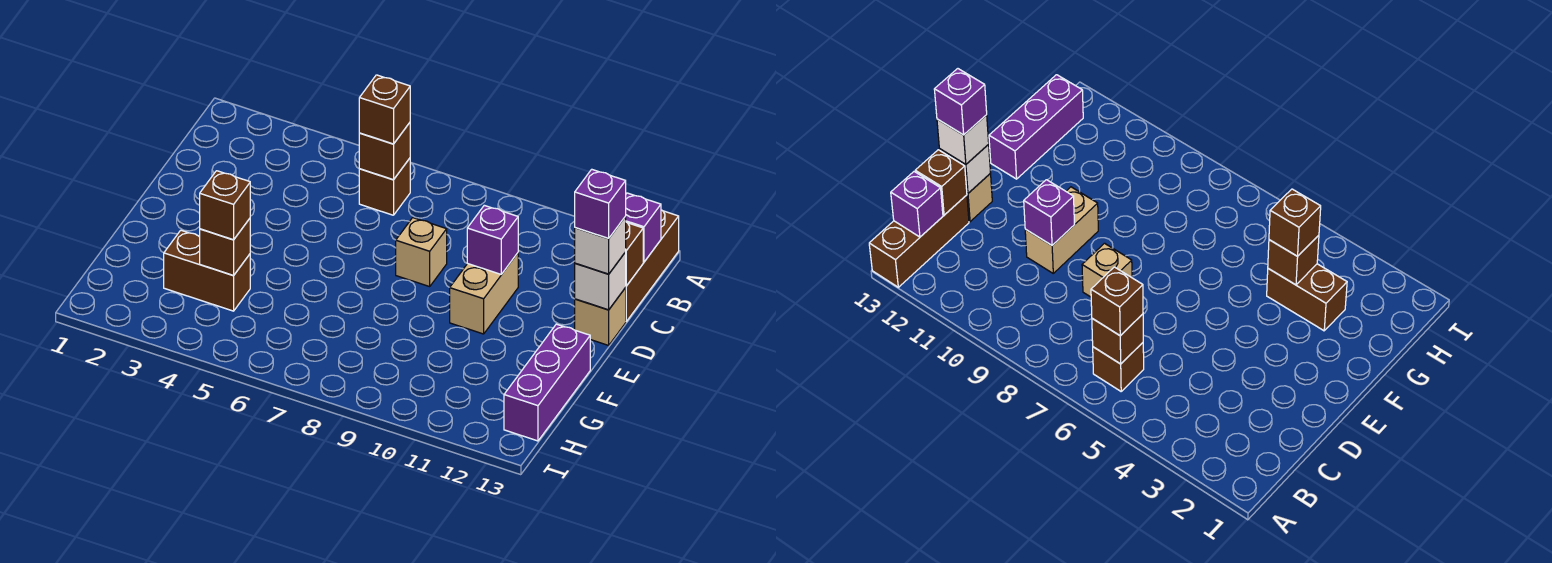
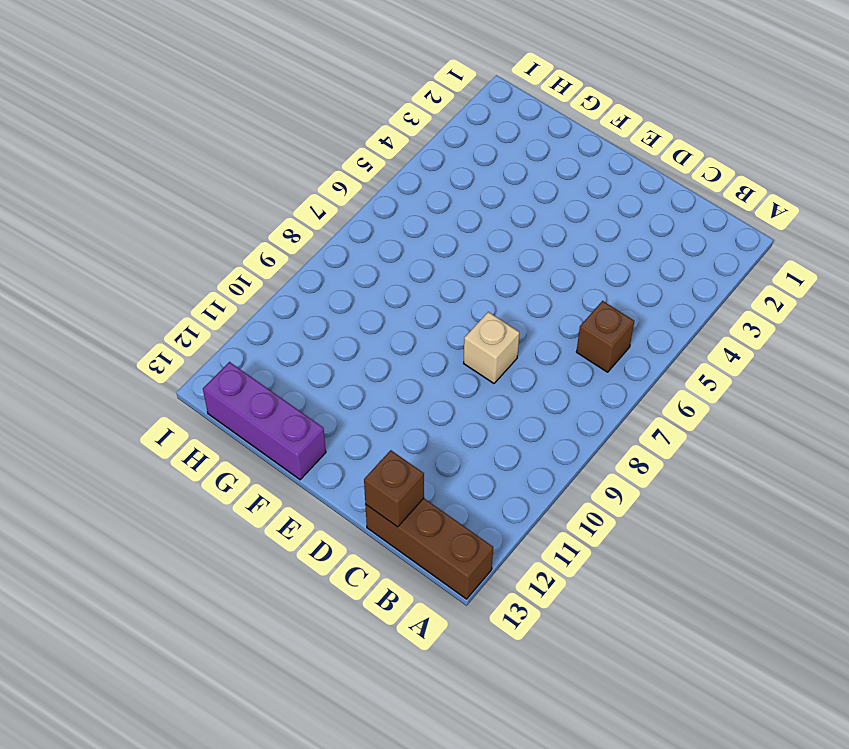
none -> tan brick D10:E10 level 1
none -> tan brick D13 level 1
none -> brown brick G3:G4 level 1

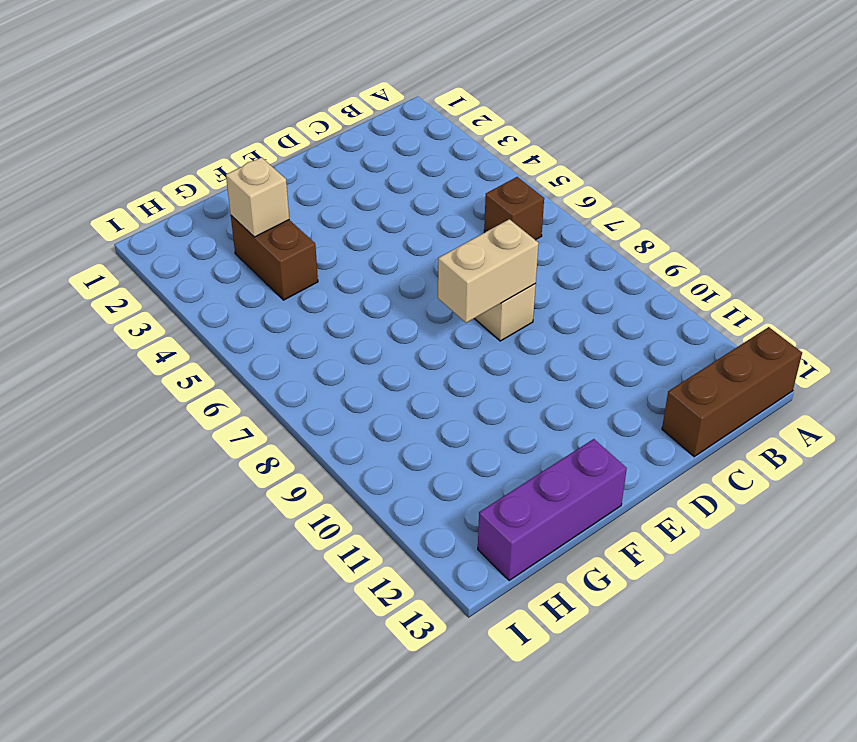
tan brick D8:E8 level 2 -> tan brick D10:E10 level 1
tan brick G3 level 2 -> tan brick D13 level 1
none -> brown brick B6 level 2
none -> purple brick B13 level 2
none -> brown brick C13 level 2

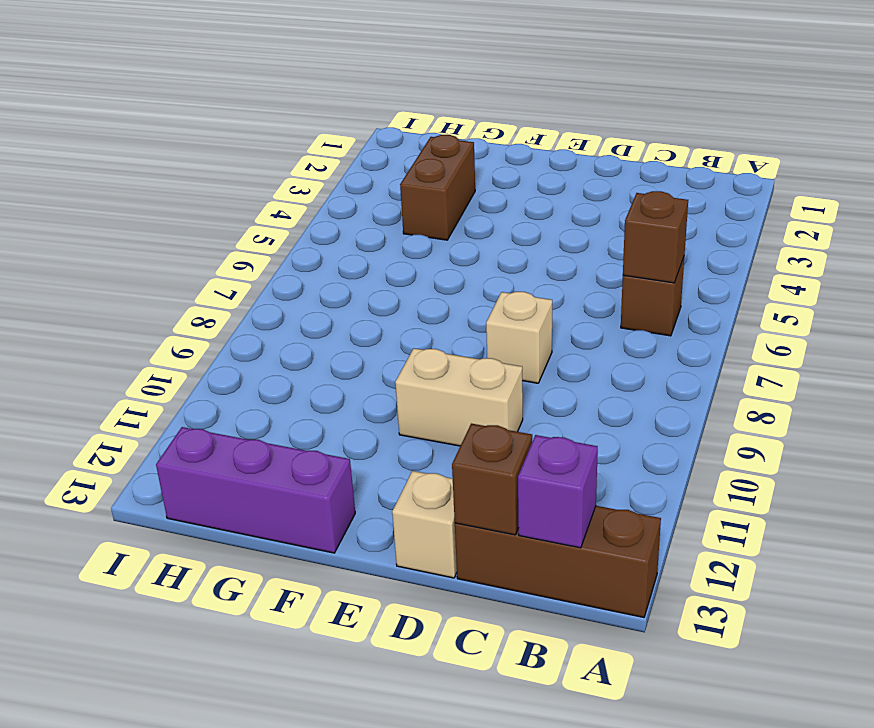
none -> purple brick D10 level 2
none -> white brick D13 level 2
none -> brown brick G4 level 2

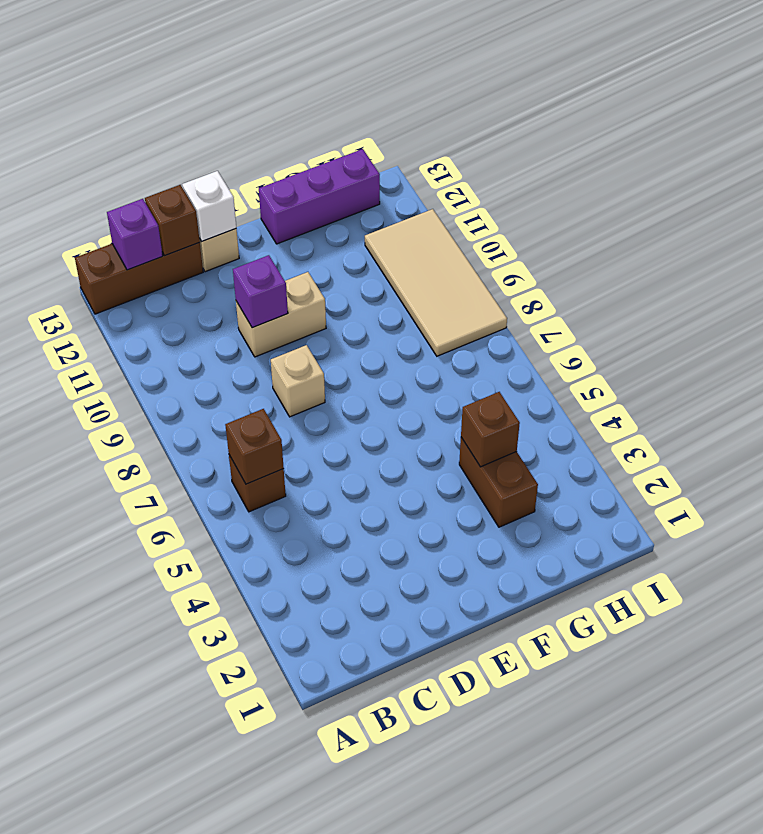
tan tile H8:I11 level 1 -> none
none -> brown brick B6 level 3
none -> white brick D13 level 3
none -> brown brick G4 level 3

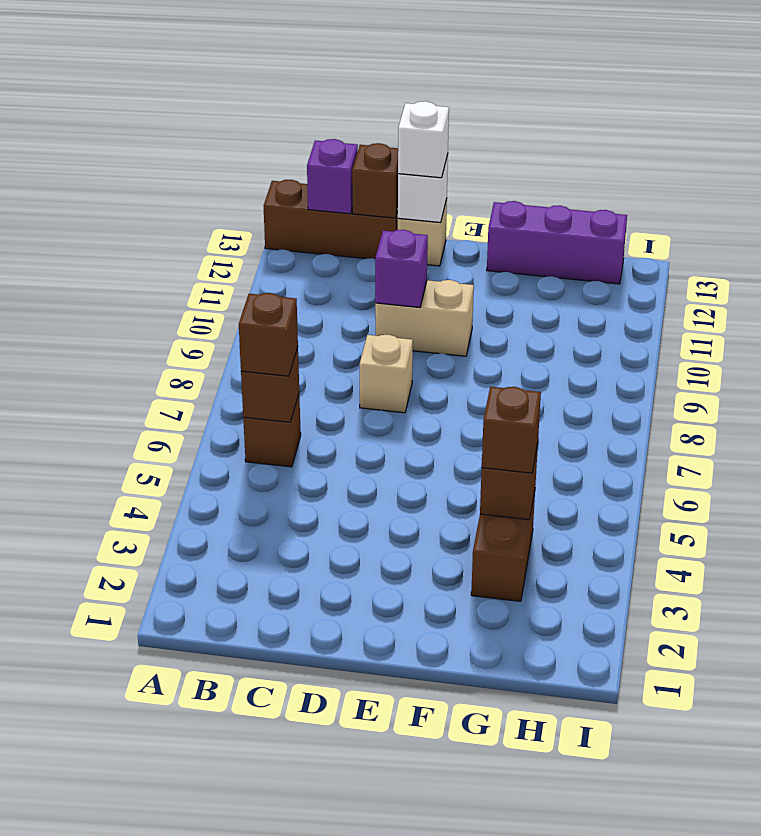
none -> purple brick D13 level 4

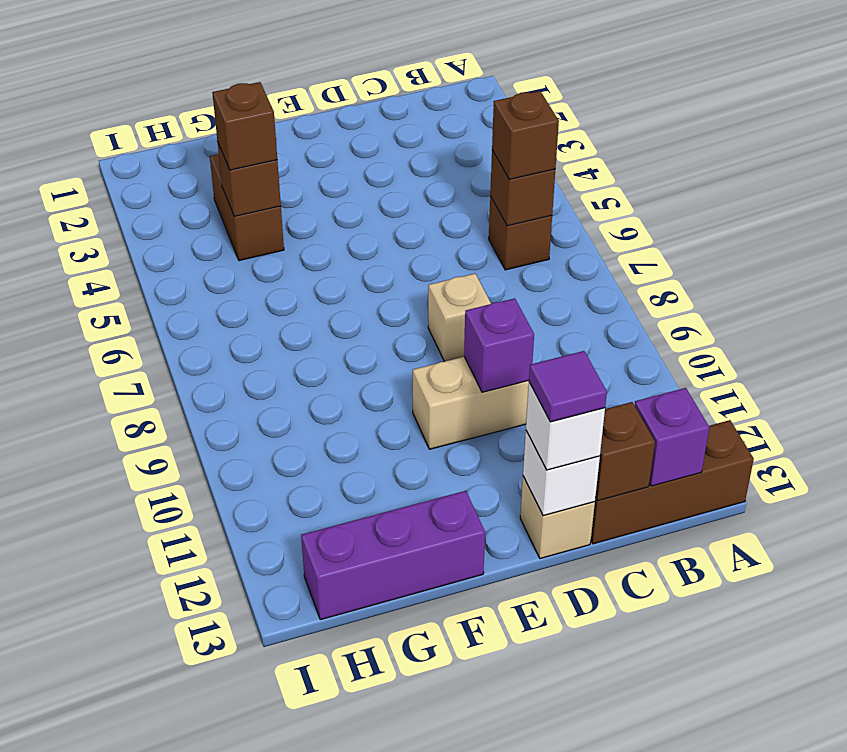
purple tile D13 level 4 -> purple brick D13 level 4

